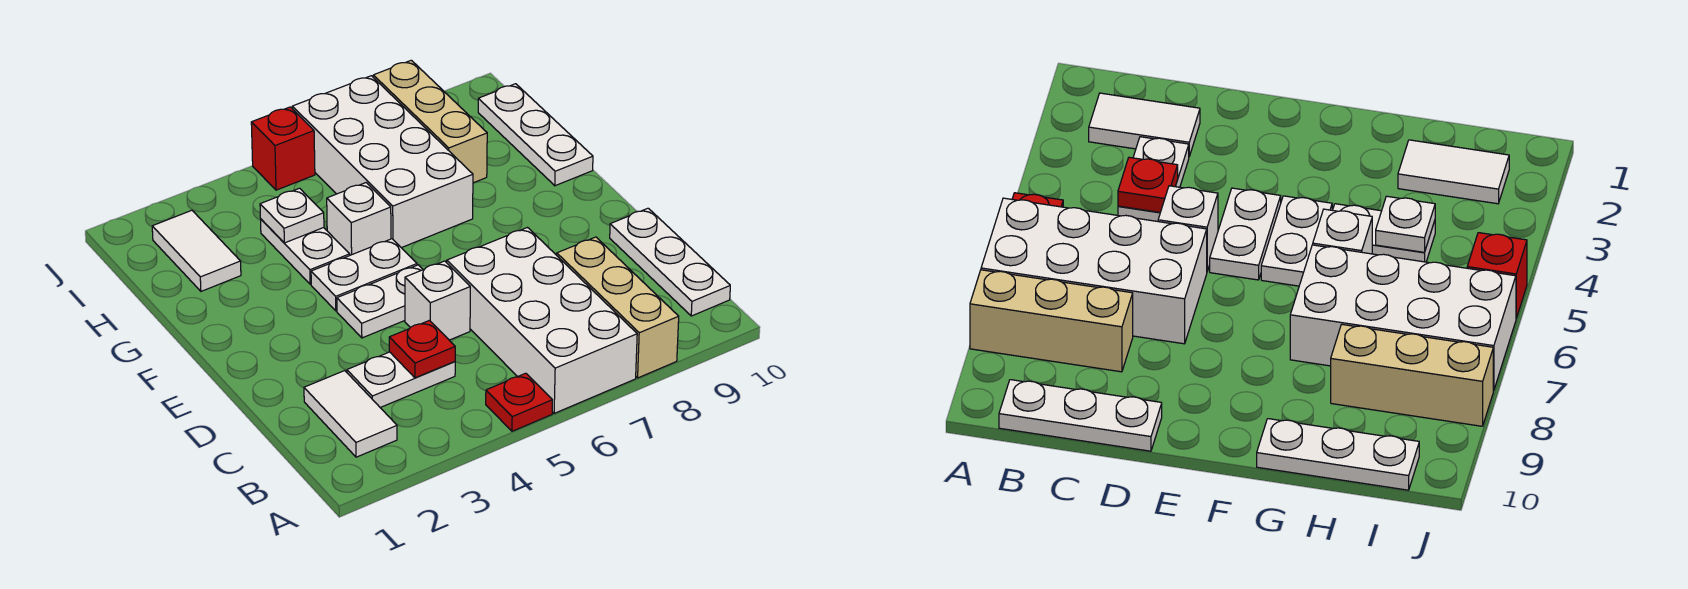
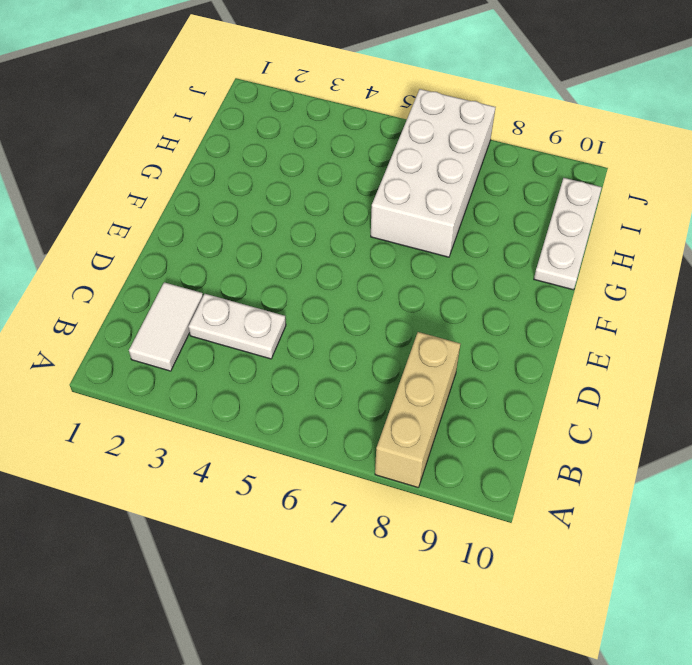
none -> red plate A5 level 1
none -> white brick A6:D7 level 1
none -> white plate B10:D10 level 1

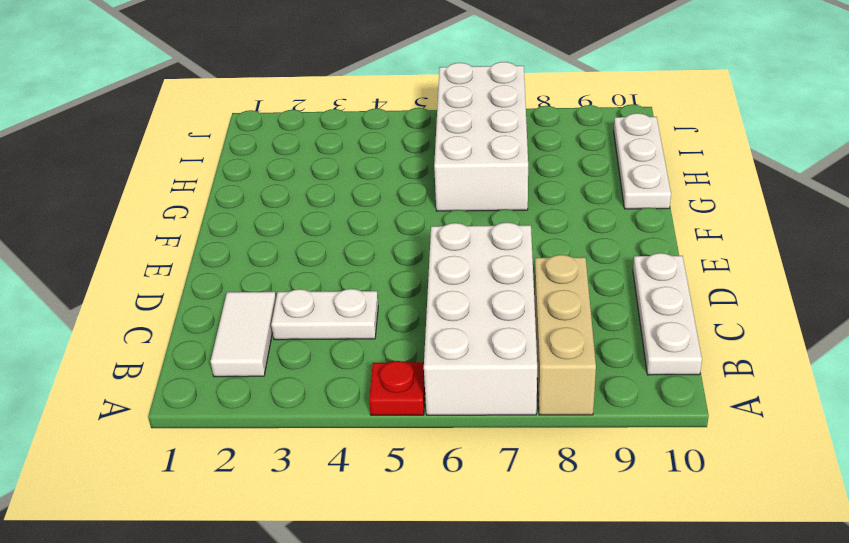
none -> white brick D5 level 1
none -> white plate E4:E5 level 1
none -> white plate F4:F5 level 1

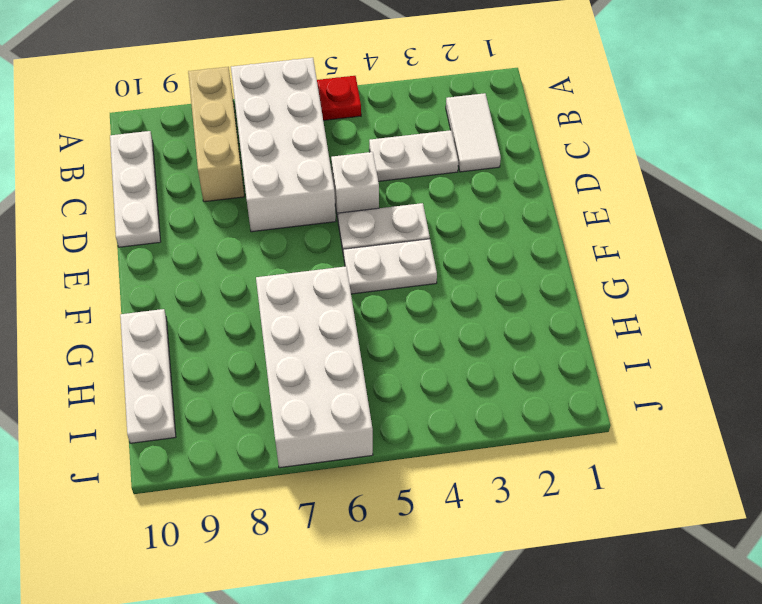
none -> white plate G4:H4 level 1
none -> white brick G5 level 1
none -> white tile H2:I2 level 1

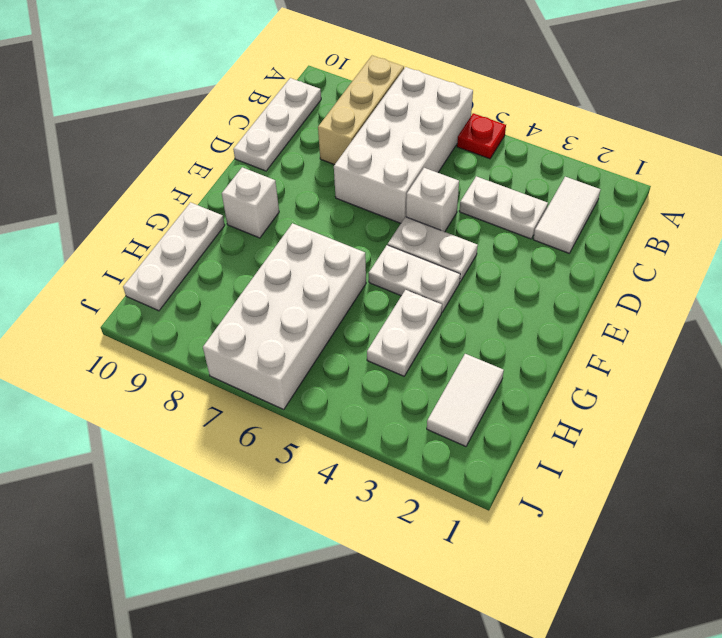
white brick F9 level 1 -> white brick G5 level 1
none -> tan brick H8:J8 level 1
none -> red brick J5 level 1
none -> red plate C4 level 2

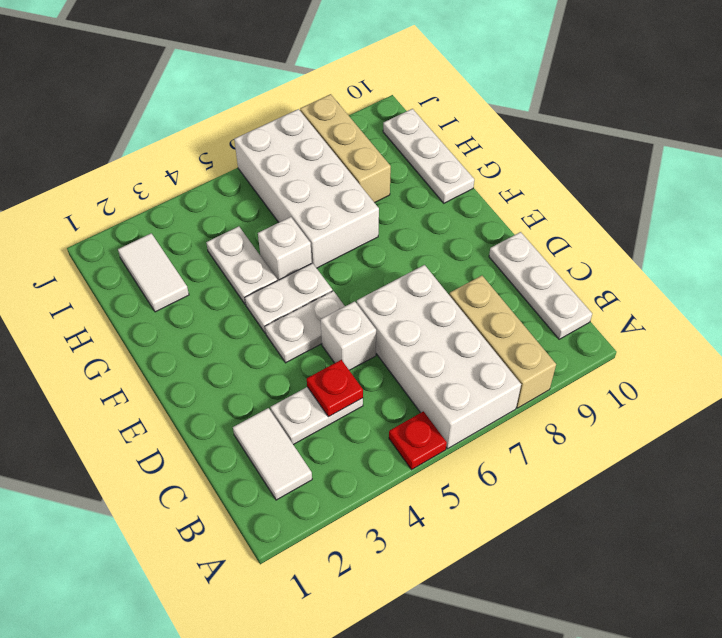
none -> red brick J5 level 1
none -> white plate H4 level 2

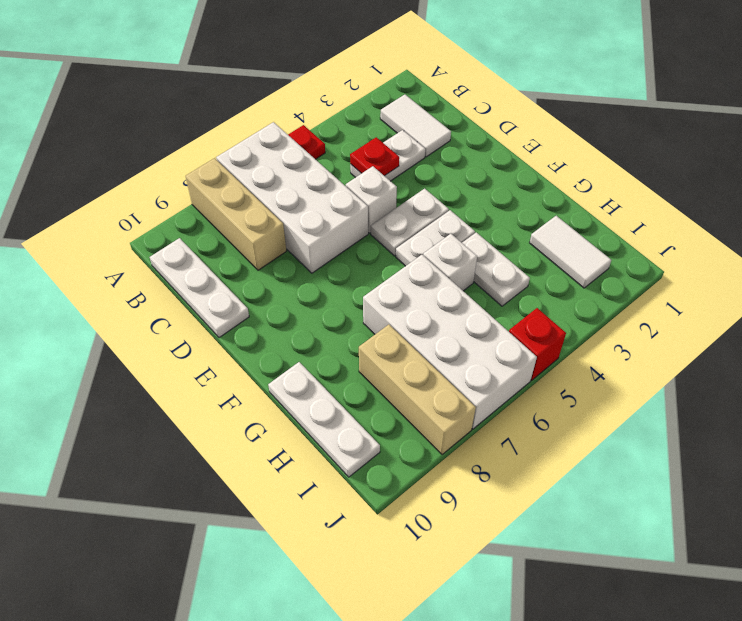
none -> white plate H4 level 2

